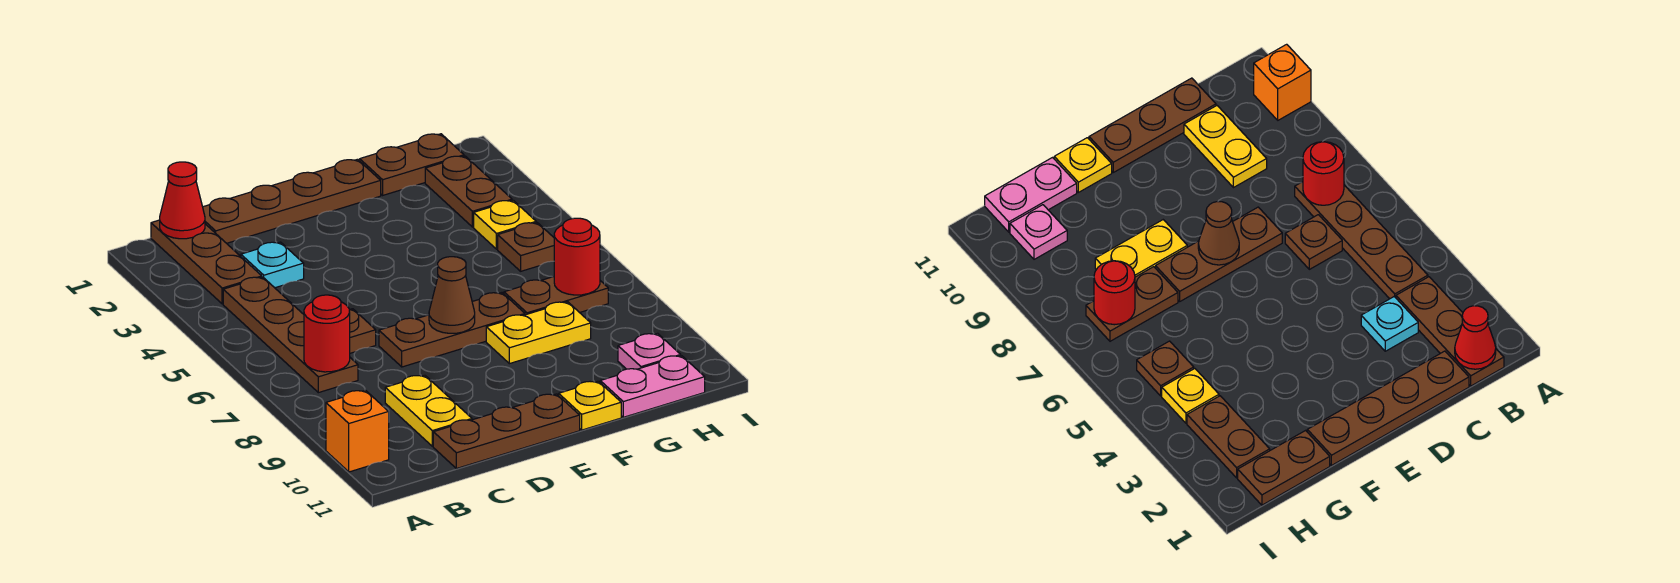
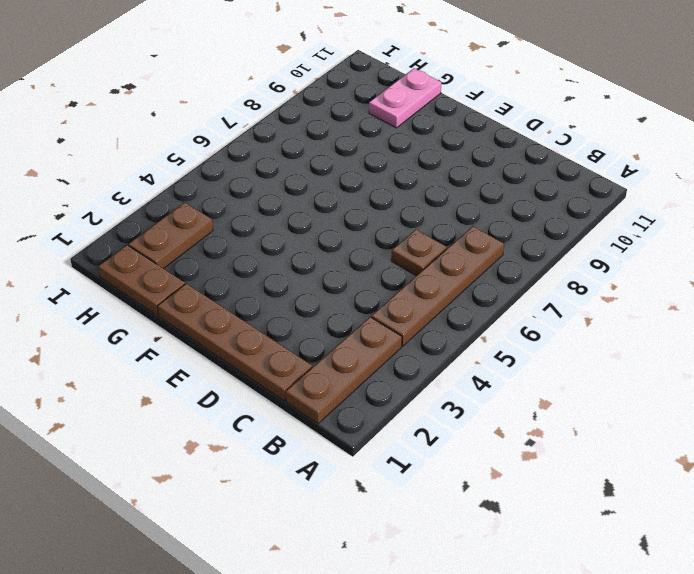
pink plate G10:G11 level 1 -> pink plate G11:H11 level 1
none -> orange brick A10 level 1
none -> cyan plate C3 level 1
none -> yellow plate C9:C10 level 1

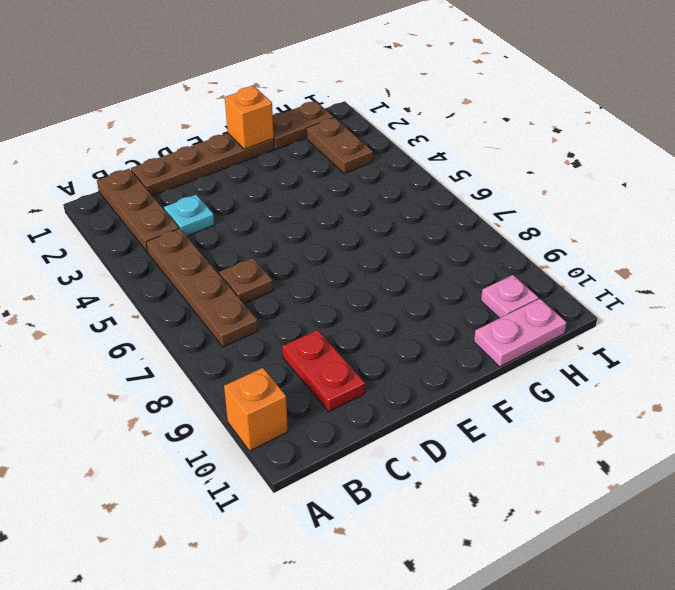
red plate C9:C10 level 1 -> yellow plate C9:C10 level 1
orange brick F1 level 2 -> none
none -> brown plate C11:E11 level 1
none -> brown plate D7:F7 level 1
none -> yellow plate F8:G8 level 1

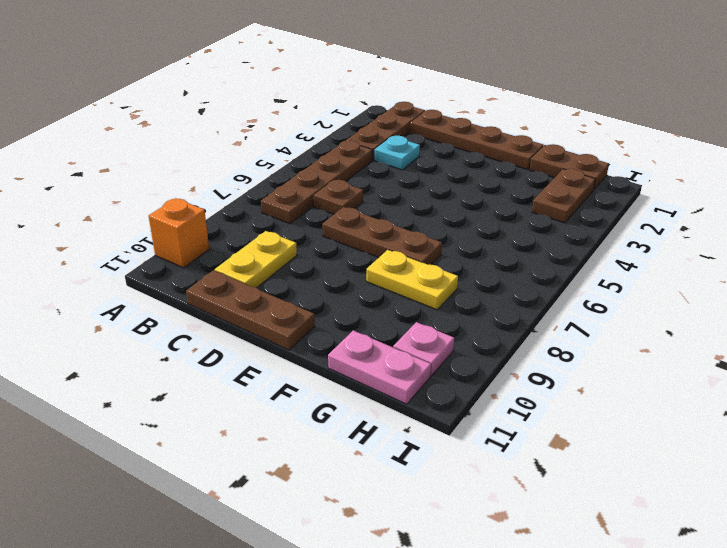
none -> yellow plate F11 level 1
none -> brown plate G7:H7 level 1
none -> yellow plate H4 level 1

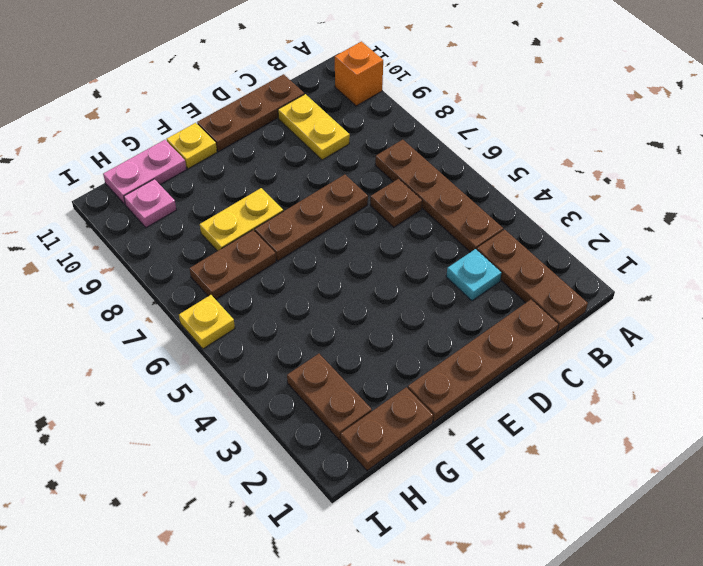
yellow plate I6 level 1 -> yellow plate H4 level 1
none -> brown plate H5 level 1
none -> red cone B1 level 2
none -> red round brick B7 level 2

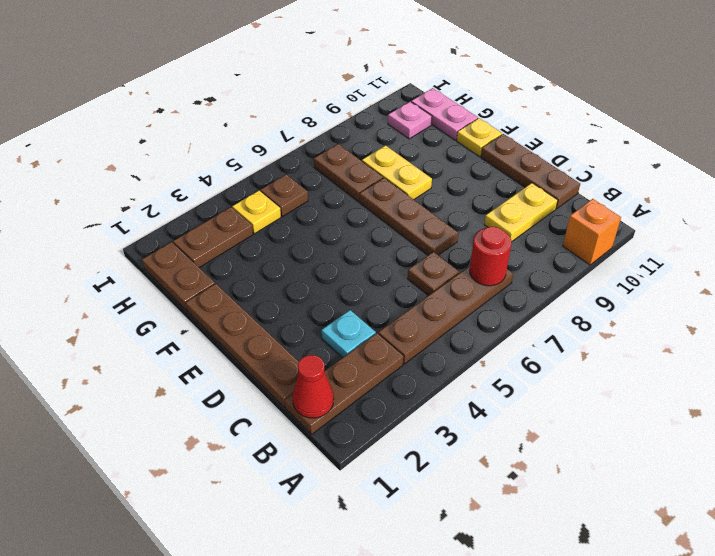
none -> brown cone E7 level 2
none -> red round brick H7 level 2

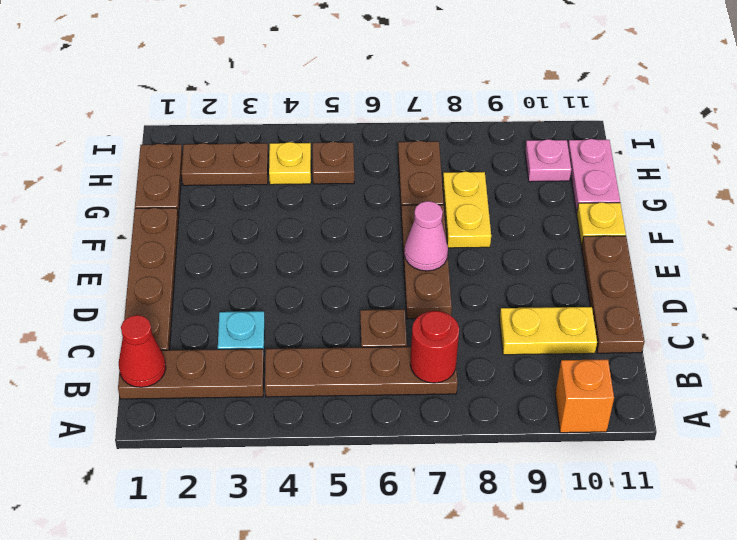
pink cone E7 level 2 -> brown cone E7 level 2
none -> red round brick H7 level 2

